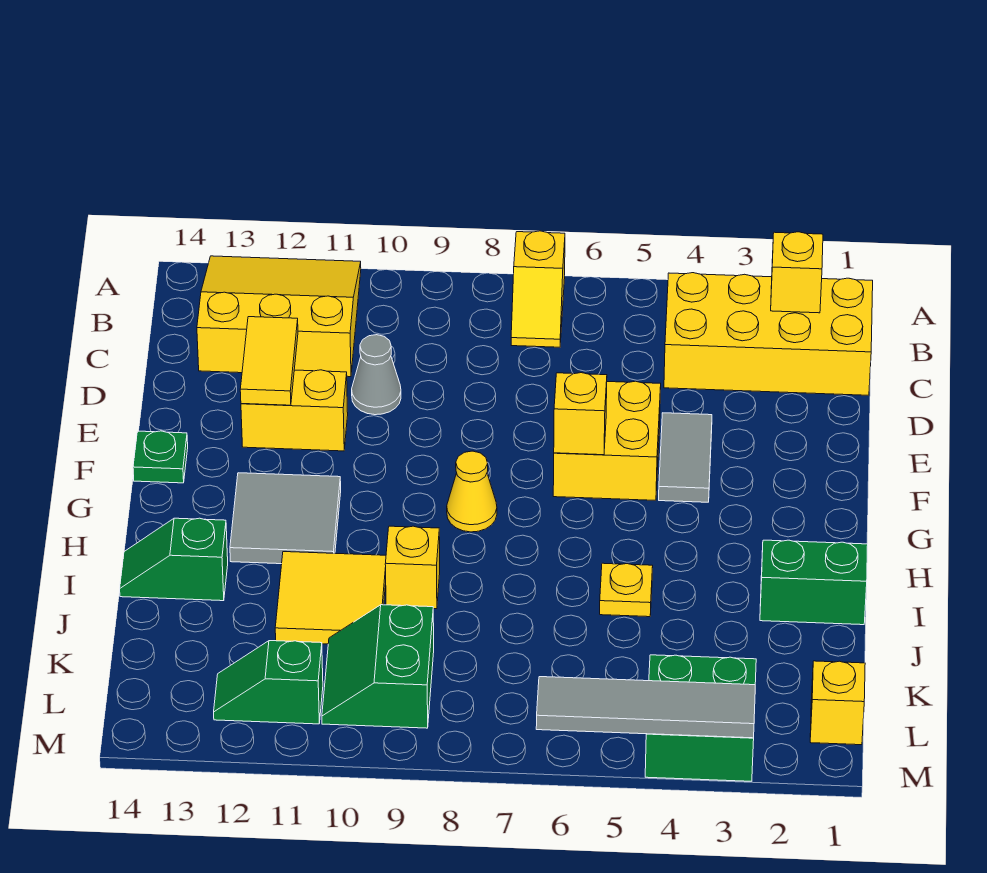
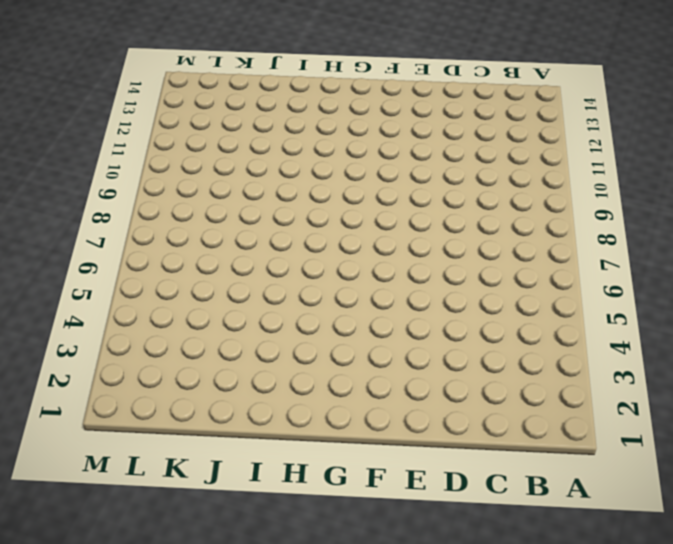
none -> yellow slope A7:B7 level 1 top A
none -> yellow slope A11:C13 level 1 top C
none -> yellow brick B1:C4 level 1

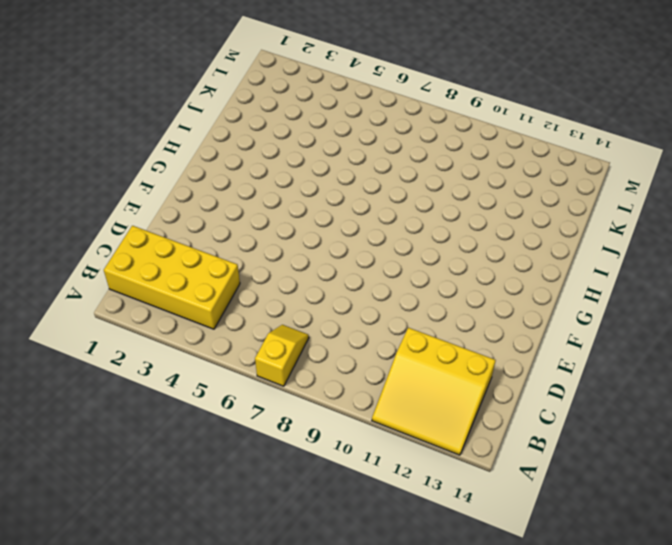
none -> grey cone D10 level 1
none -> grey tile E4:F4 level 1
none -> yellow brick E5:F6 level 1

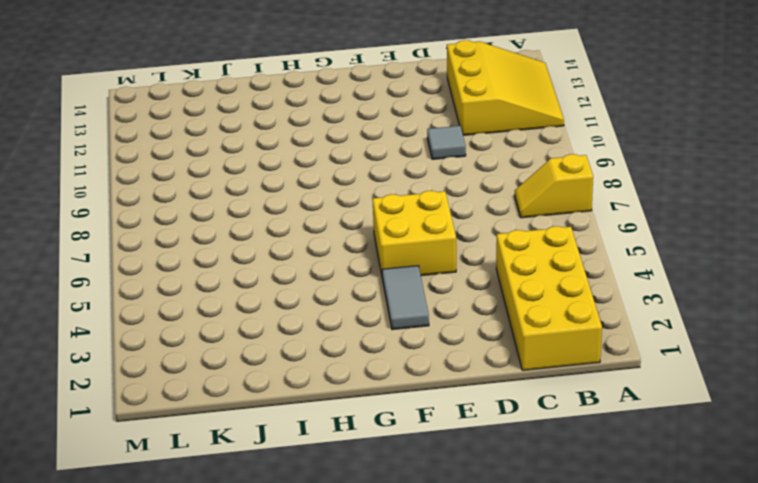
grey tile D10 level 1 -> grey cone D10 level 1
grey tile F3:F4 level 1 -> grey tile E4:F4 level 1
none -> yellow brick E11:E12 level 1
none -> green plate F14 level 1
none -> yellow cone G8 level 1

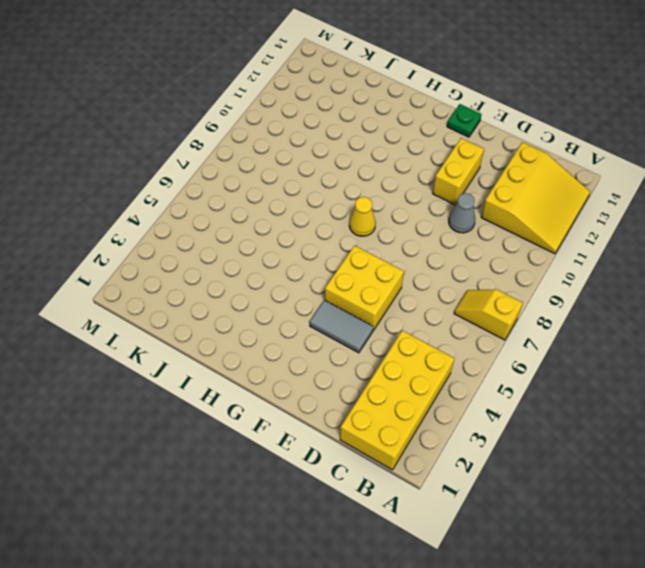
none -> grey tile G11:H12 level 1
none -> green brick I1:I2 level 1
none -> yellow plate I5 level 1

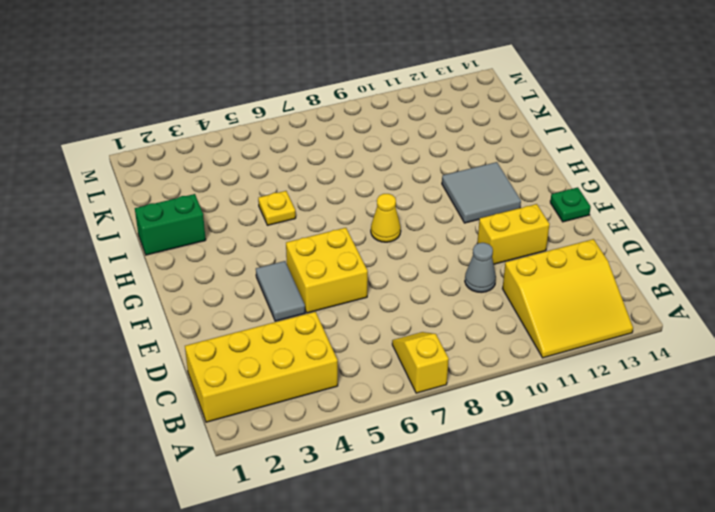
none -> yellow brick I9 level 1
none -> yellow tile I10:J11 level 1
none -> green slope I13:I14 level 1 top 13

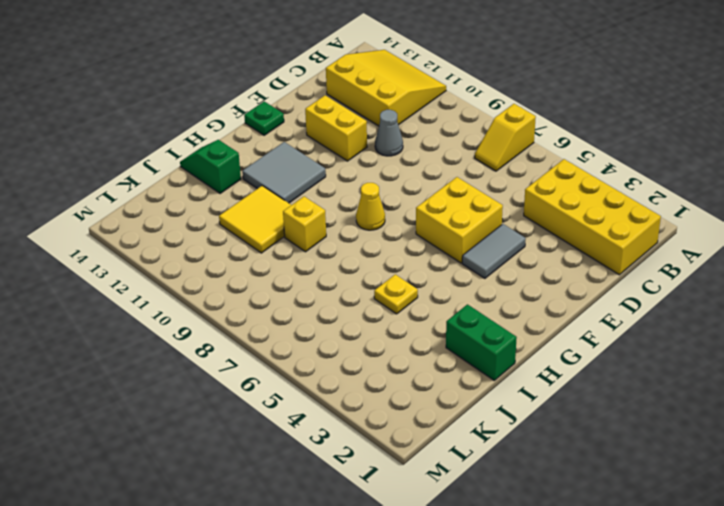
none -> green slope K9:L10 level 1 top 9
none -> yellow brick L1 level 1
none -> green brick L3:M4 level 1

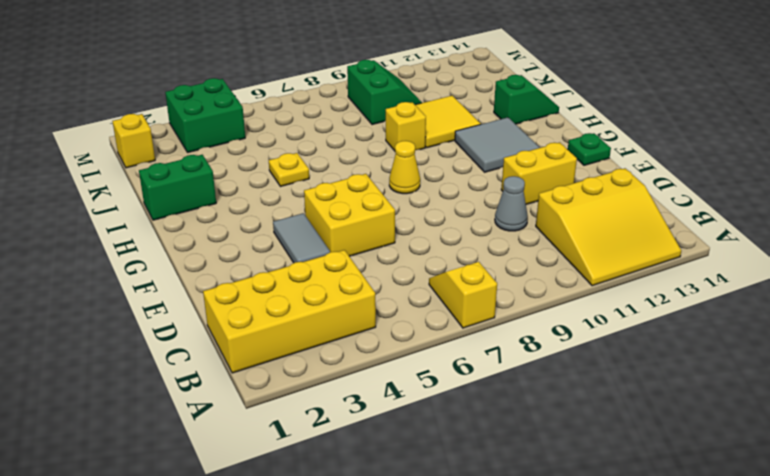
none -> green slope L11:L12 level 1 top 11
none -> yellow brick B2 level 2
none -> yellow tile D12:E12 level 2

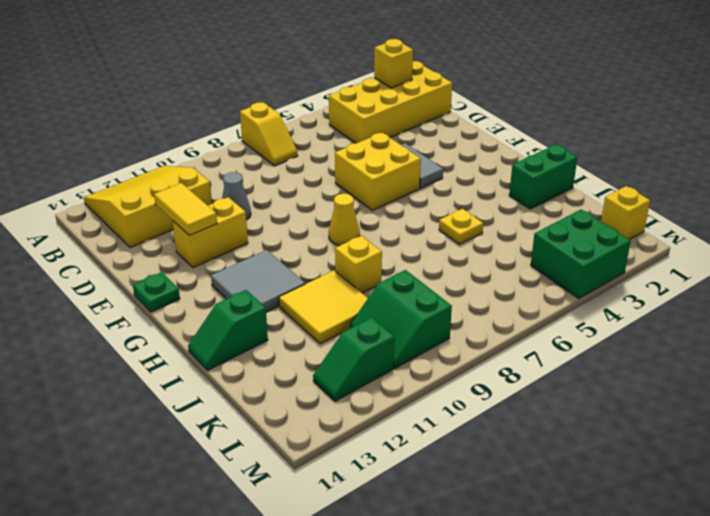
none -> yellow brick F6 level 2
none -> grey tile M3:M6 level 2

